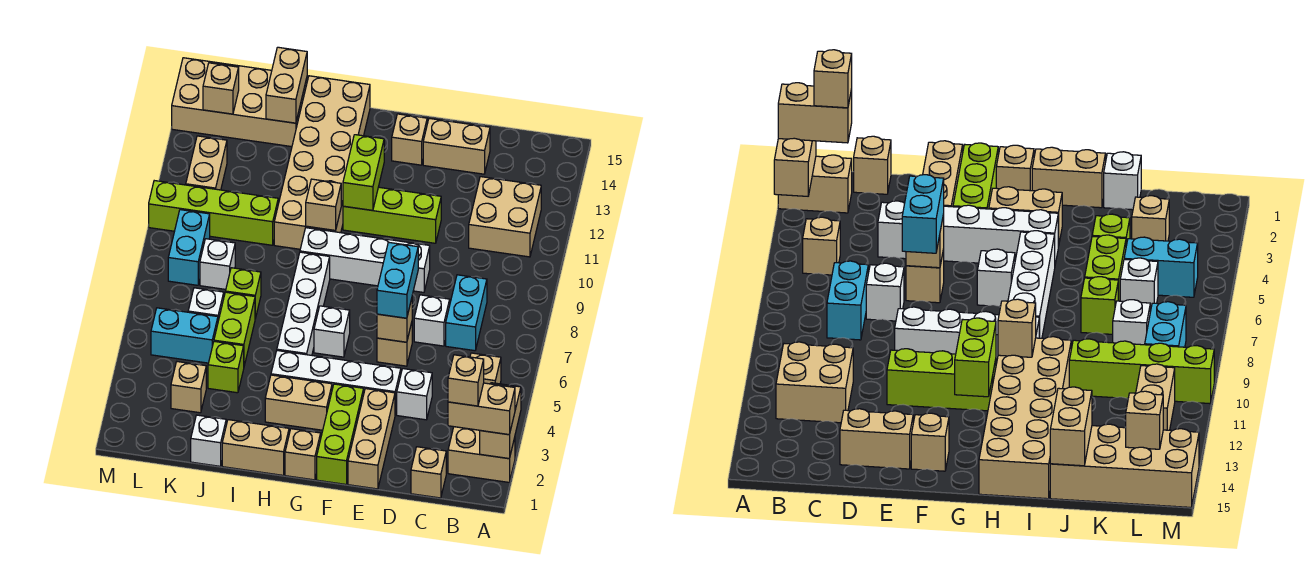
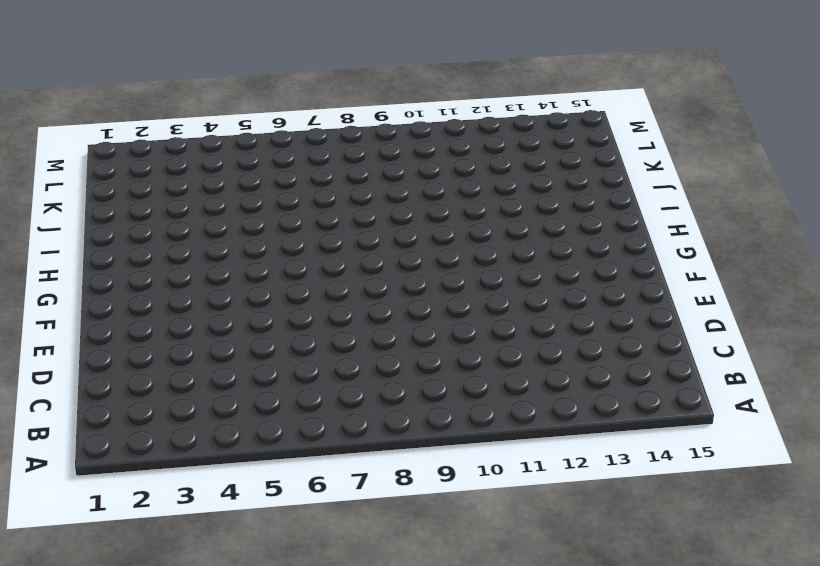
none -> tan brick A2:B2 level 1
none -> tan brick B5 level 1
none -> tan brick B11:C12 level 1
none -> tan brick C1 level 1

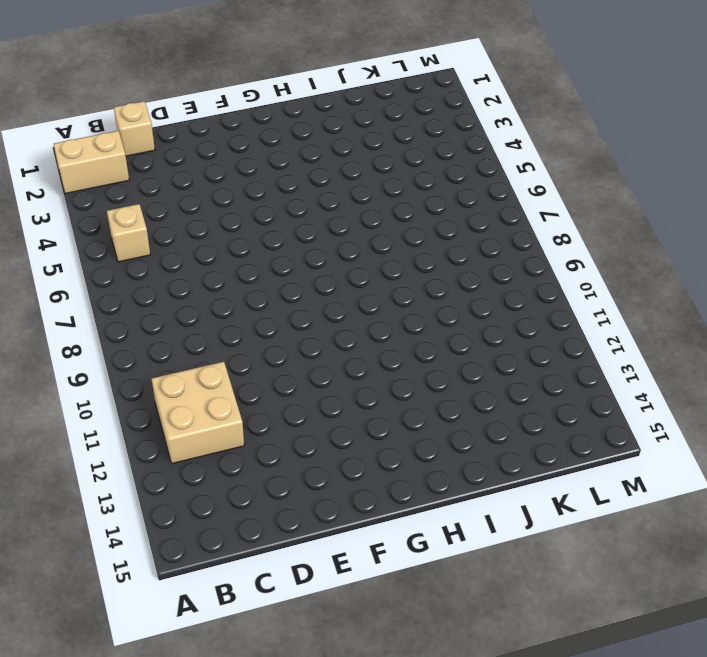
none -> cyan brick C7:C8 level 1
none -> white brick D4 level 1
none -> white brick D7 level 1
none -> tan brick D14:E14 level 1

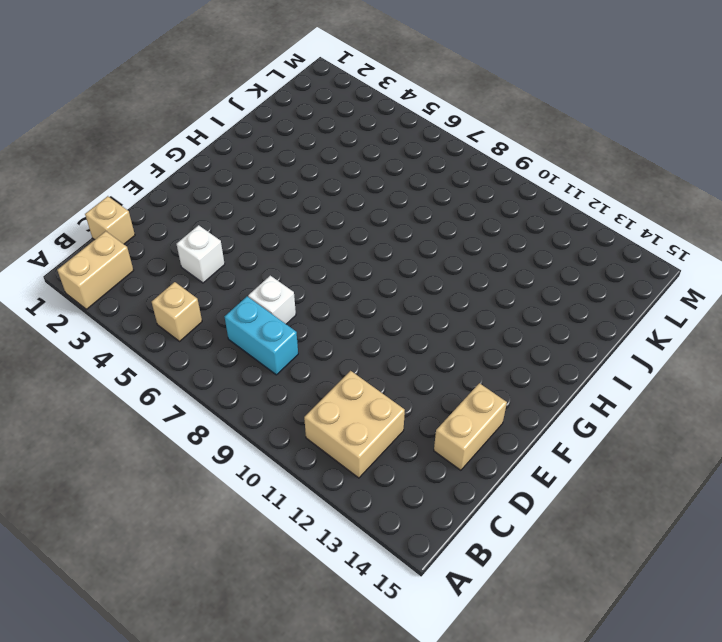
none -> tan brick E1:E3 level 1
none -> white brick E4:H4 level 1
none -> tan brick E6 level 1
none -> white brick E9:H9 level 1

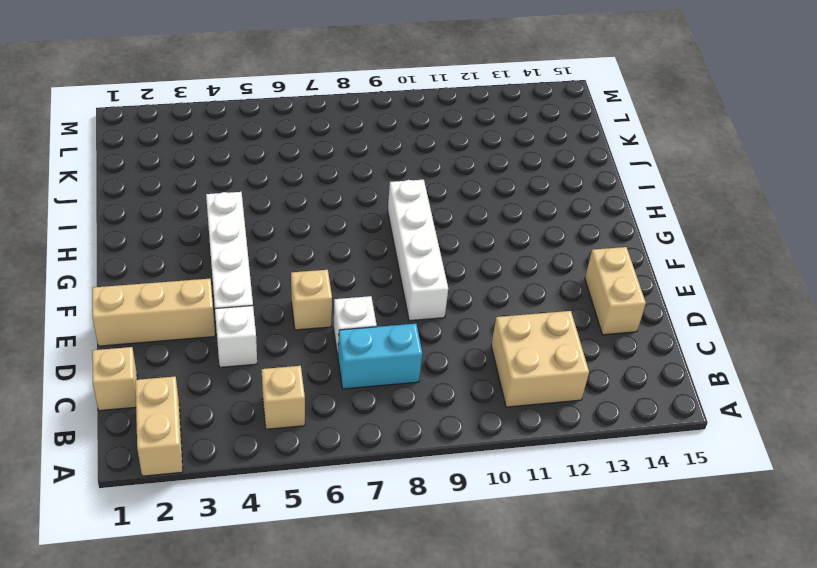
none -> lime brick E11:G11 level 1
none -> lime brick F1:F3 level 1
none -> tan brick F14 level 1
none -> tan brick G1 level 1

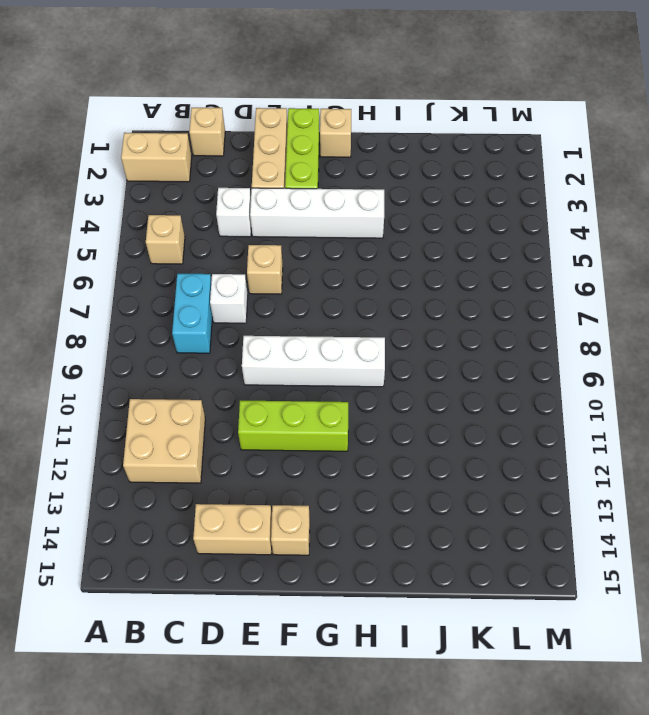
none -> tan brick G3:H3 level 1
none -> white brick G6 level 1
none -> tan brick H1:I1 level 1
none -> white brick H5:H8 level 1

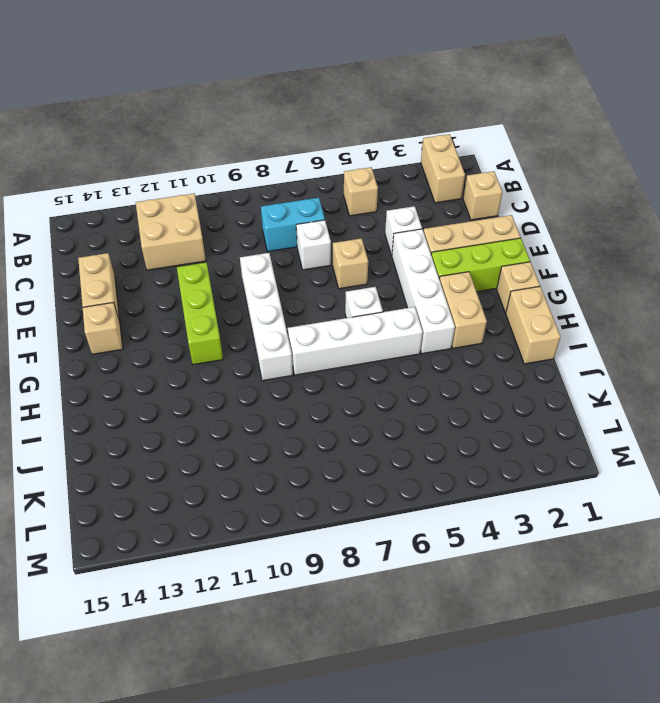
none -> tan brick H10:I15 level 1
none -> white brick J1 level 1
none -> lime brick J4 level 1
none -> lime brick J5:J6 level 1

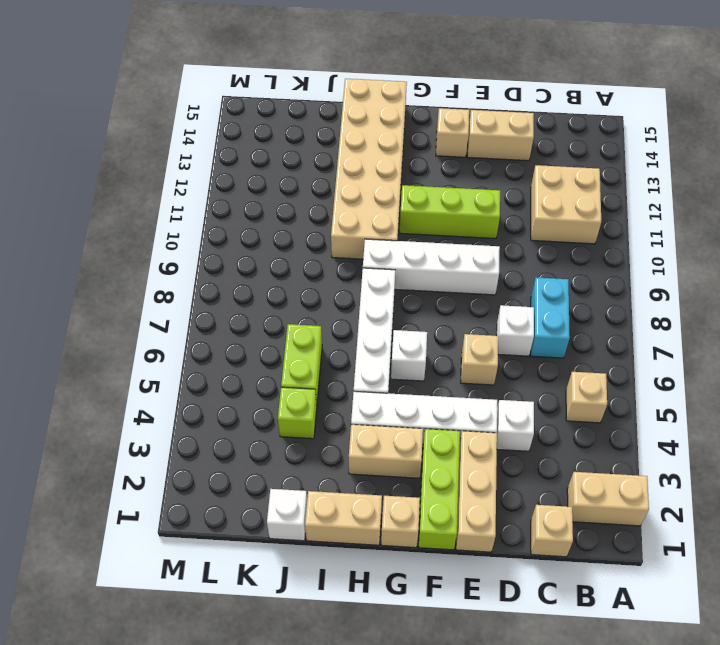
none -> lime brick J7 level 1
none -> lime brick J10:M10 level 1
none -> tan brick J14:M15 level 1
none -> tan brick K3 level 1

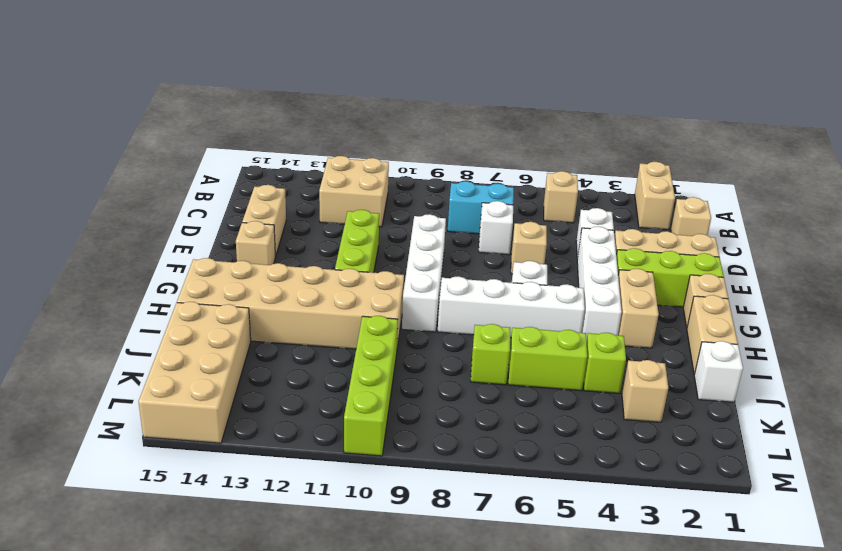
none -> cyan brick K5:L5 level 1
none -> white brick K6 level 1
none -> white brick K8 level 1
none -> cyan brick L8:L9 level 1

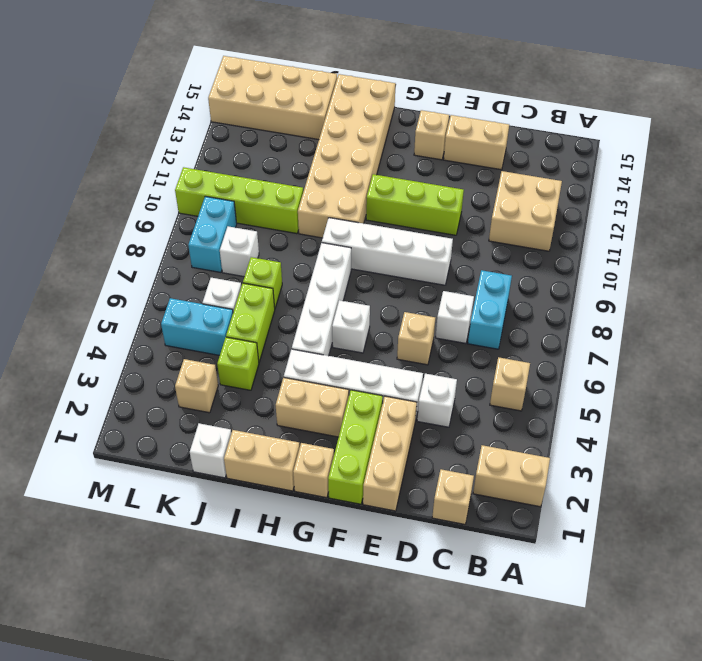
none -> tan brick L11:L12 level 1
none -> tan brick A2:A3 level 2
none -> tan brick E6 level 2
none -> lime brick G11:G12 level 2

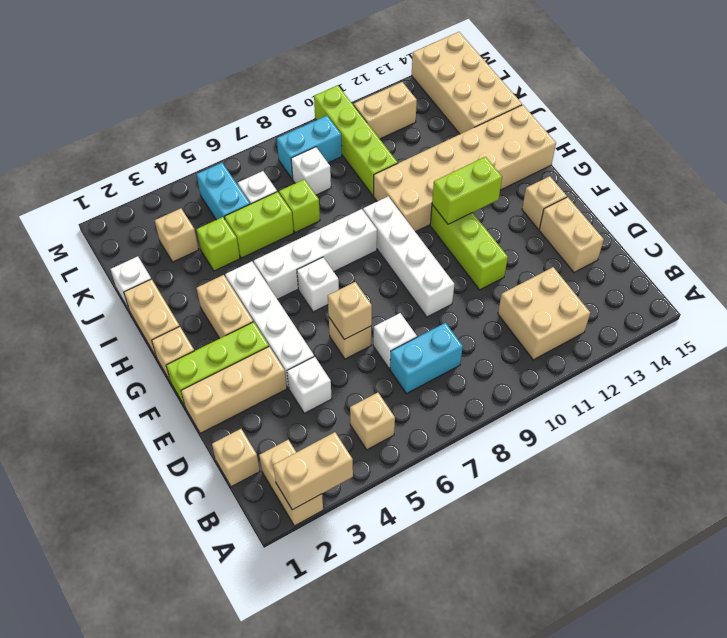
none -> tan brick H10 level 2
none -> tan brick J14:J15 level 2
none -> tan brick L14 level 2
none -> tan brick A2:B2 level 3

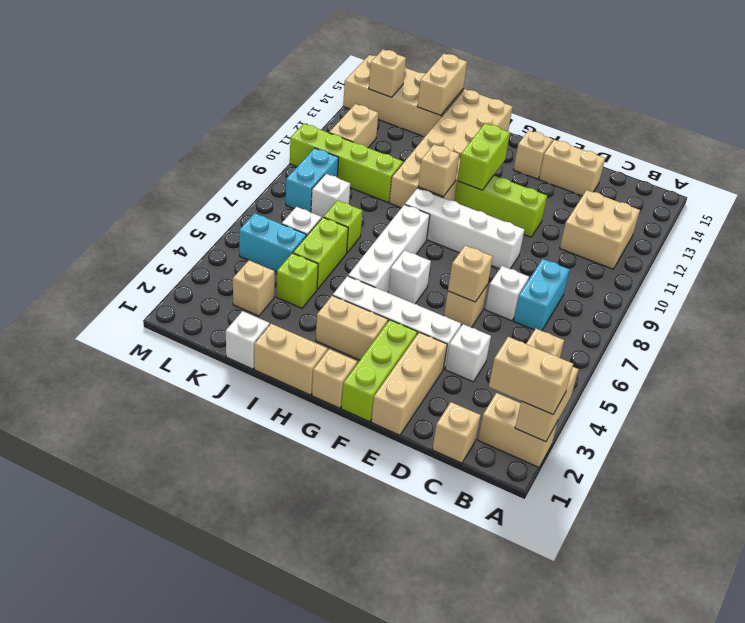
none -> cyan brick E6:E7 level 3
none -> tan brick B2 level 4

